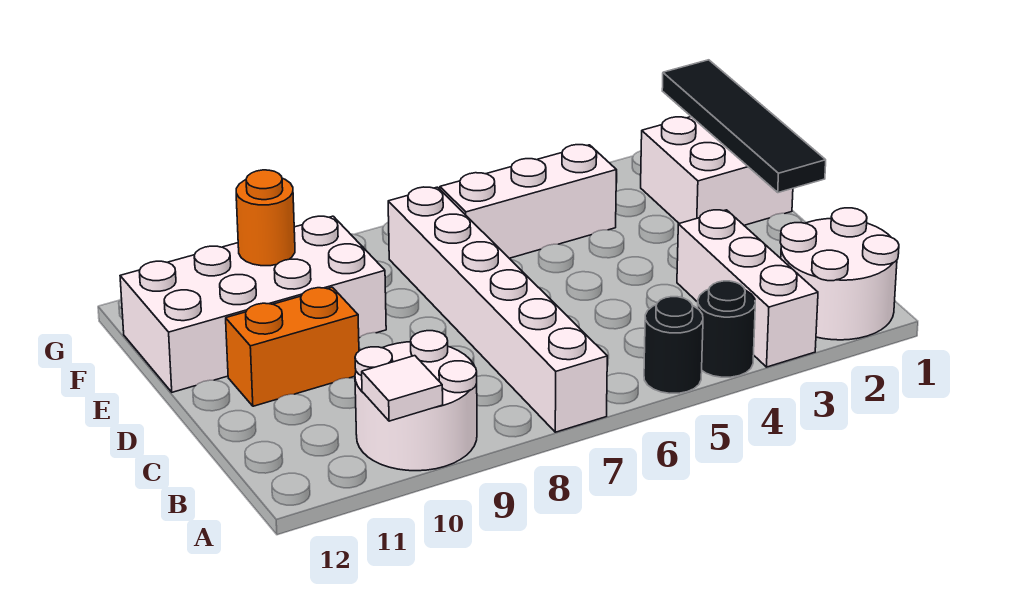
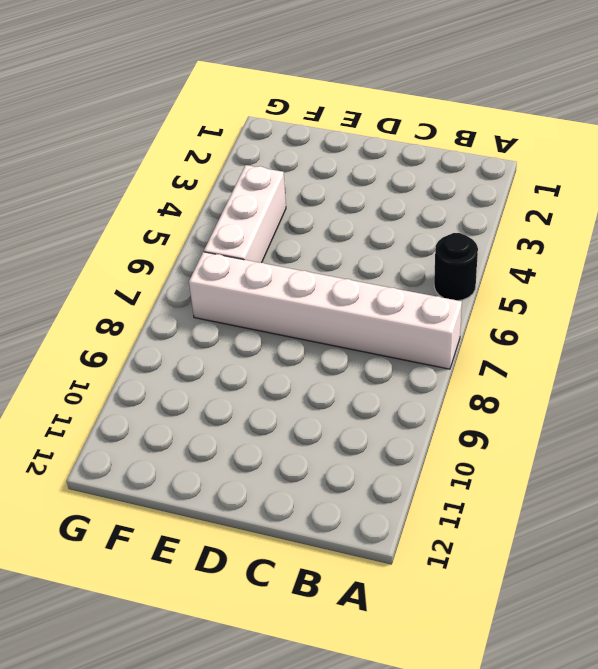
none -> white round brick A1:B2 level 1
none -> white brick A3:C3 level 1
none -> black round brick A4 level 1

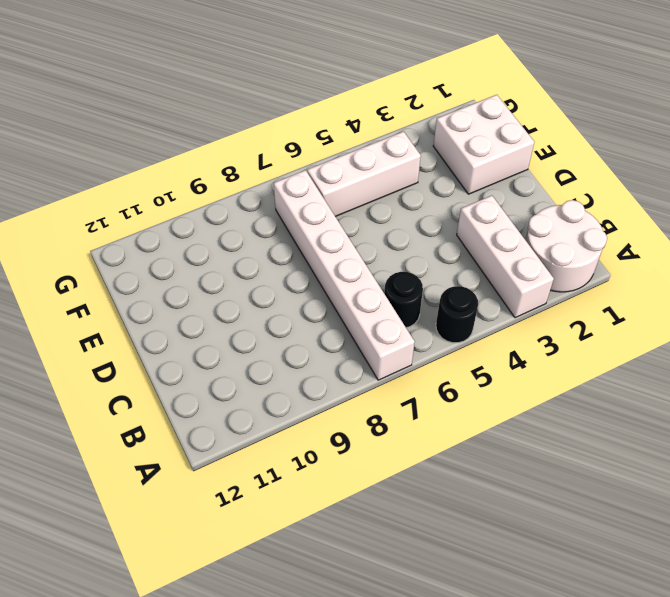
black round brick B6 level 1 -> black round brick A4 level 1
none -> white round brick A9:B10 level 1
none -> orange brick D10:D11 level 1
none -> white brick E9:F12 level 1

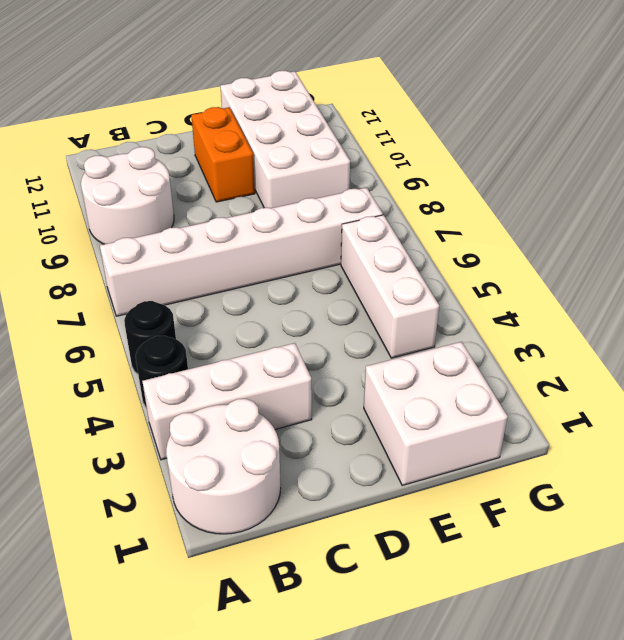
none -> white tile A10 level 2
none -> black tile D1:G1 level 2
none -> orange round brick F10 level 2

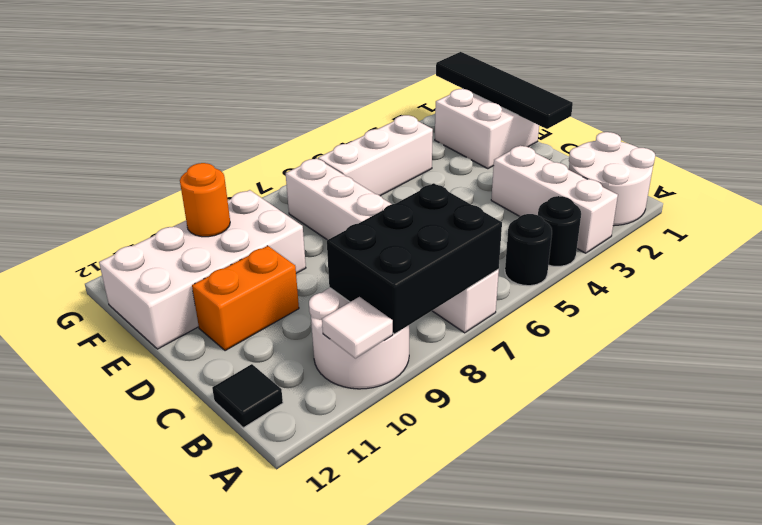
black brick A7:B9 level 2 -> none
black tile B12 level 1 -> none

